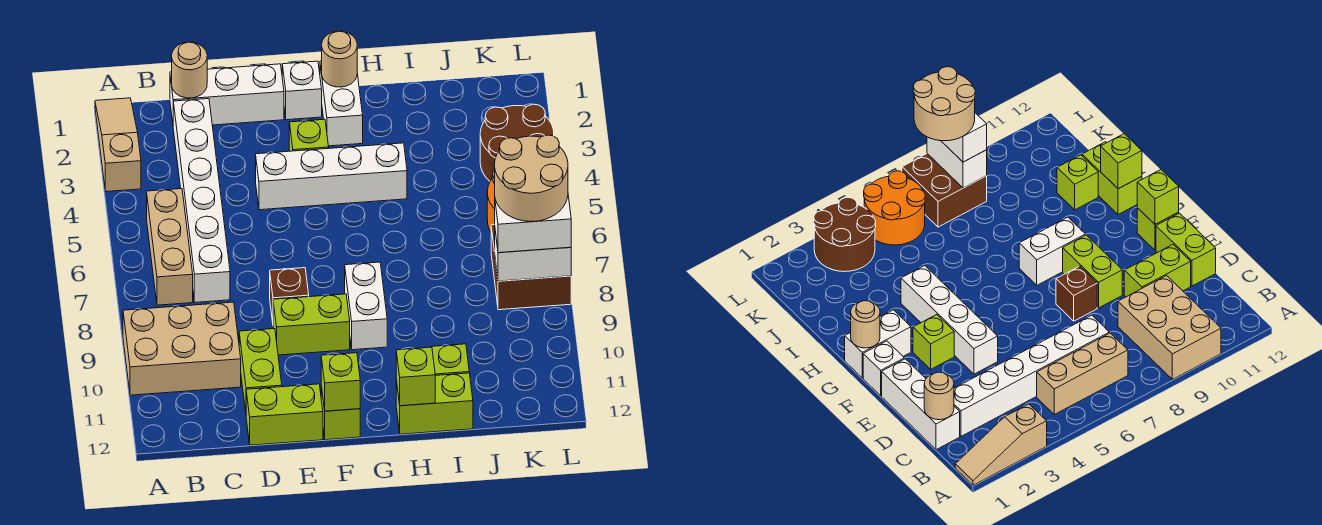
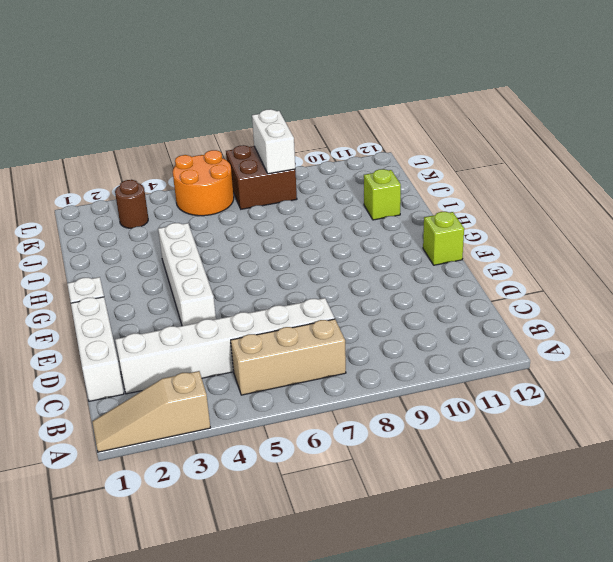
brown round brick K3 level 1 -> brown round brick K3:L4 level 1
none -> tan brick A9:C10 level 1
none -> lime brick D10:D11 level 1
none -> lime brick D12:E12 level 1

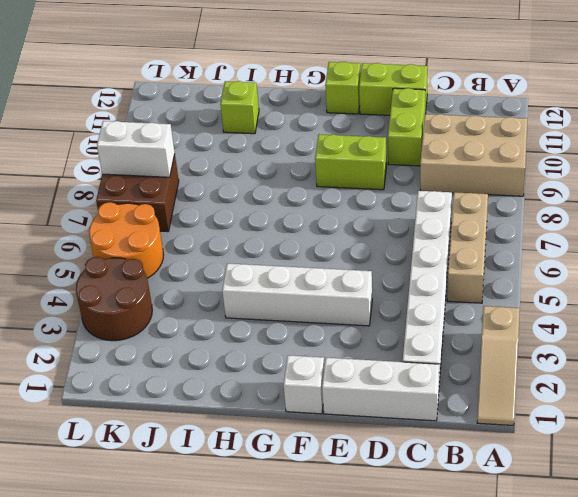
none -> brown brick E8 level 1
none -> lime brick F3 level 1
none -> white brick G1:G2 level 1

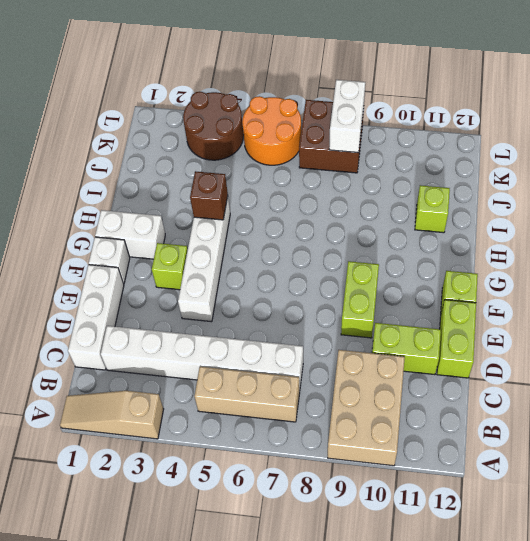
brown brick H4 level 2 -> brown brick E8 level 1
none -> white brick G8:G9 level 1
none -> lime brick H12:I12 level 1
none -> tan round brick C1 level 2

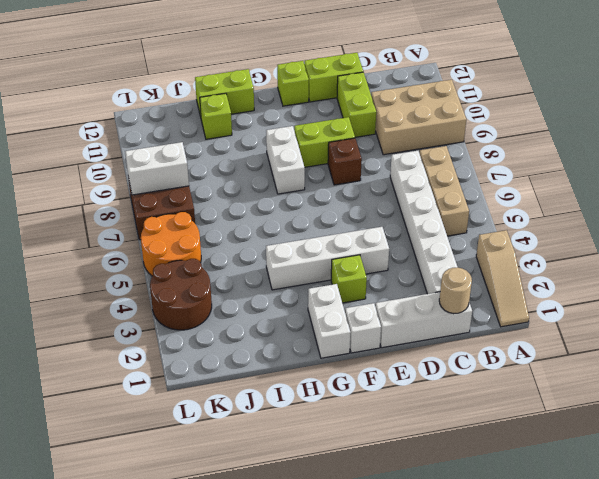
none -> lime brick F12 level 2
none -> tan round brick G1 level 2
none -> lime brick H12 level 2

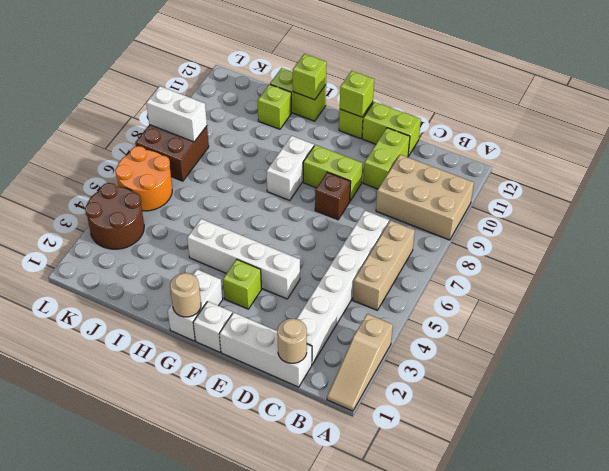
none -> white brick K8:L8 level 3
none -> tan round brick K7:L8 level 4

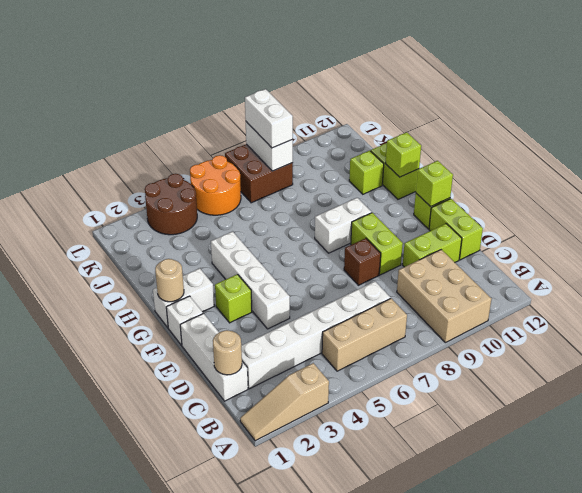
none -> tan round brick K7:L8 level 4

